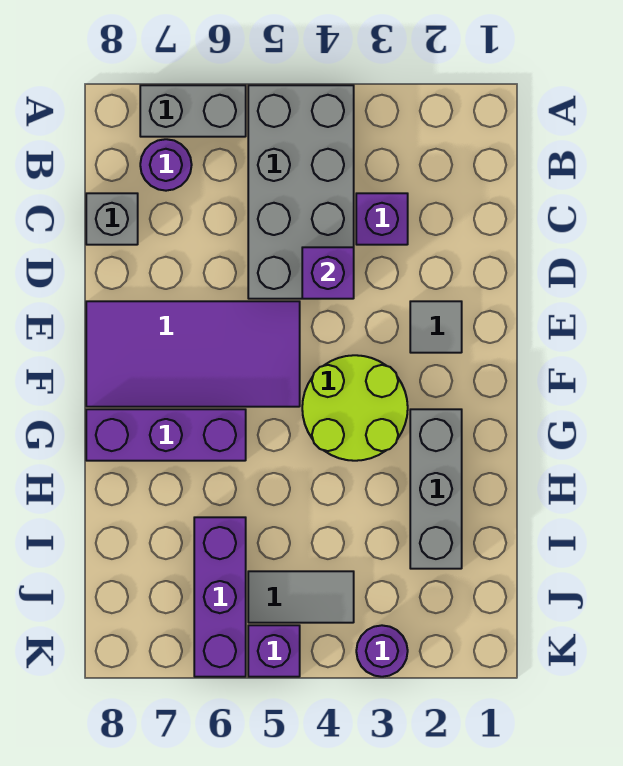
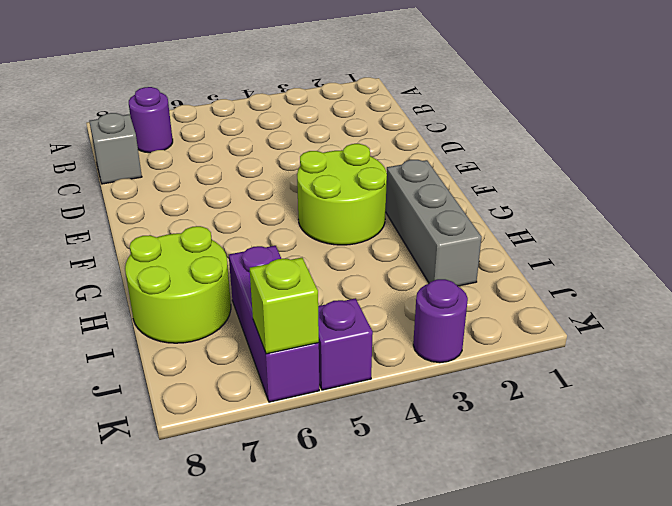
lime round brick H7:I8 level 1 -> none
lime brick K6 level 2 -> none
none -> grey brick A4:D5 level 1
none -> grey brick A6:A7 level 1
none -> purple brick C3 level 1

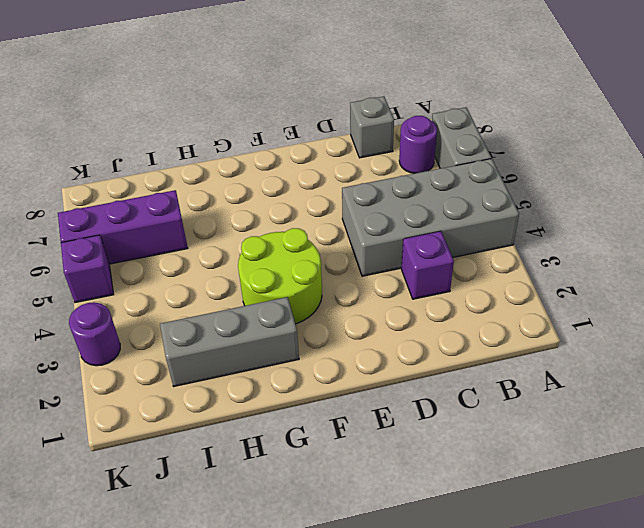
none -> grey tile E2 level 1
none -> purple tile E5:F8 level 1
none -> purple brick G6:G8 level 1

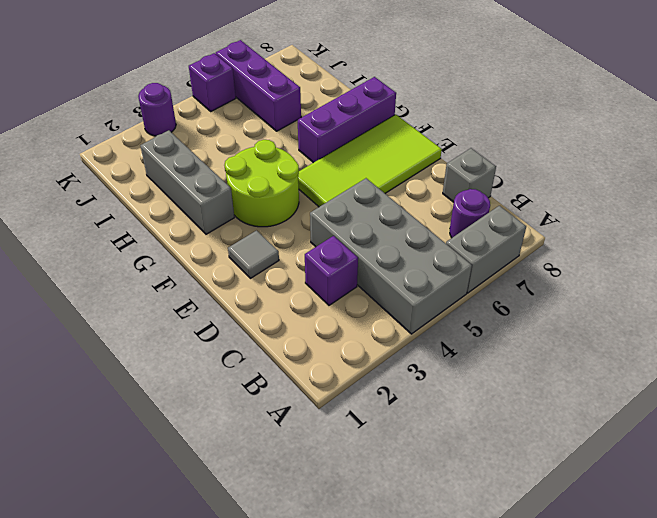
lime tile E5:F8 level 1 -> purple tile E5:F8 level 1
none -> grey tile J4:J5 level 1
none -> purple brick D4 level 2

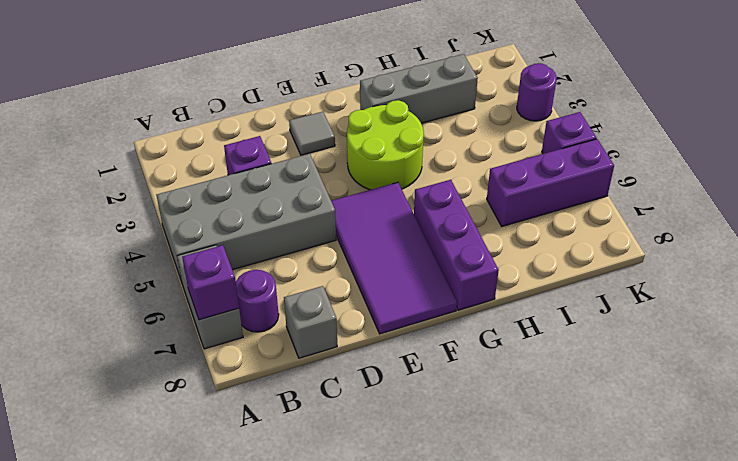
purple brick A7 level 2 -> purple brick D4 level 2
none -> grey tile J4:J5 level 1

